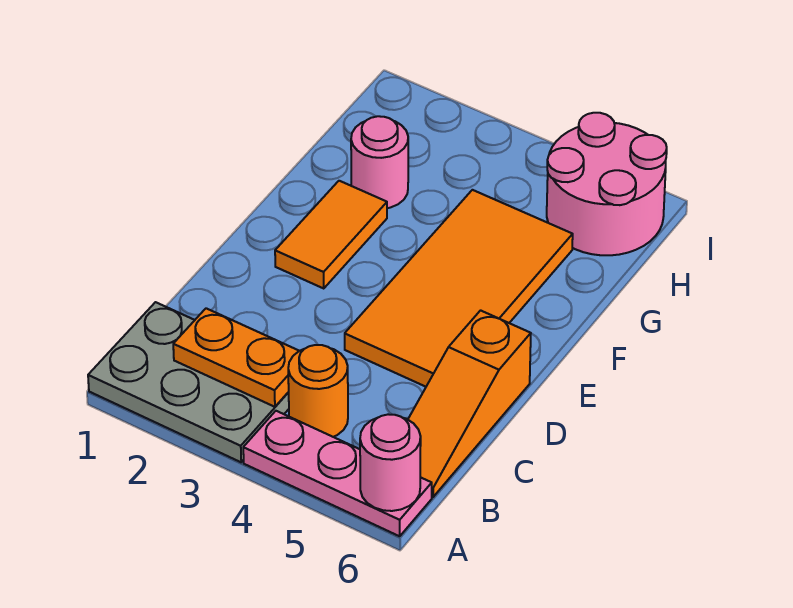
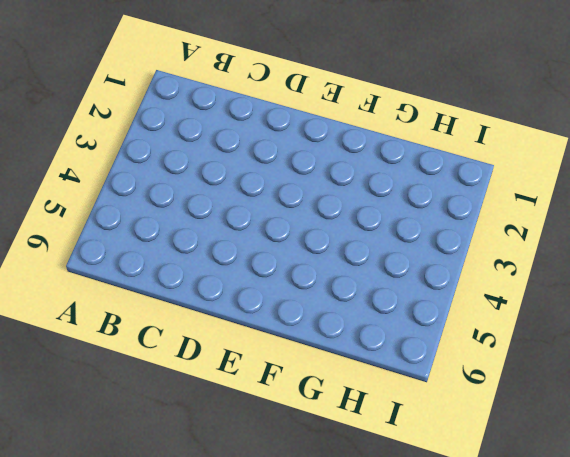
none -> grey plate A1:B3 level 1
none -> pink plate A4:A6 level 1

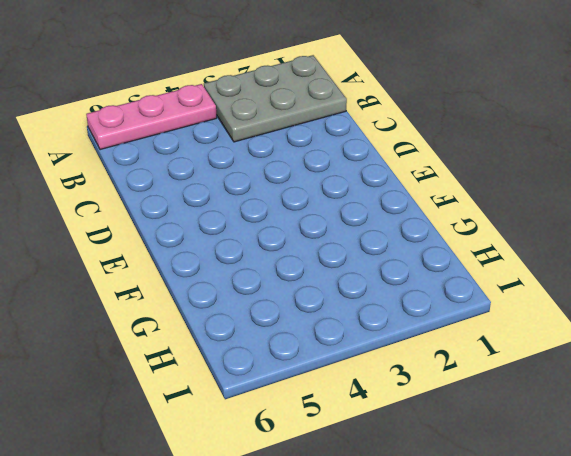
none -> orange round brick B4 level 1
none -> orange slope B6:D6 level 1 top D

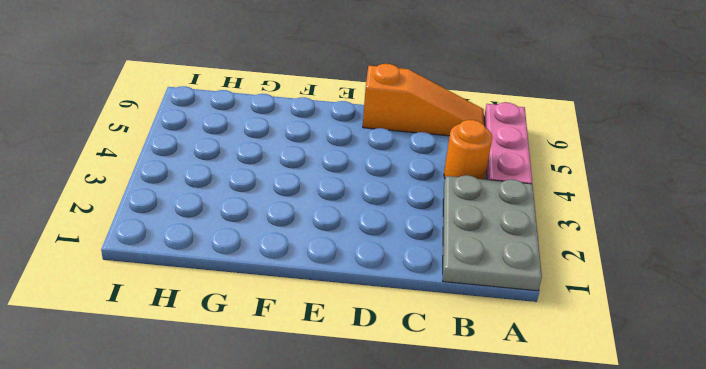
none -> orange tile D4:G5 level 1
none -> orange tile E2:F2 level 1

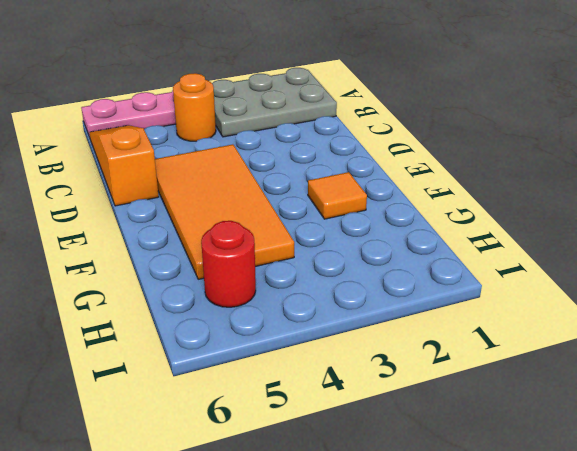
orange tile F2 level 1 -> orange tile E2:F2 level 1
red round brick H5 level 1 -> pink round brick H5:I6 level 1
none -> pink round brick G2 level 1
none -> pink round brick A6 level 2

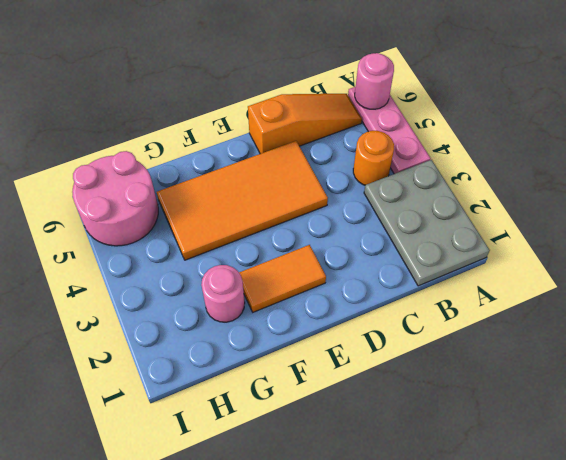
none -> orange plate B2:B3 level 2

